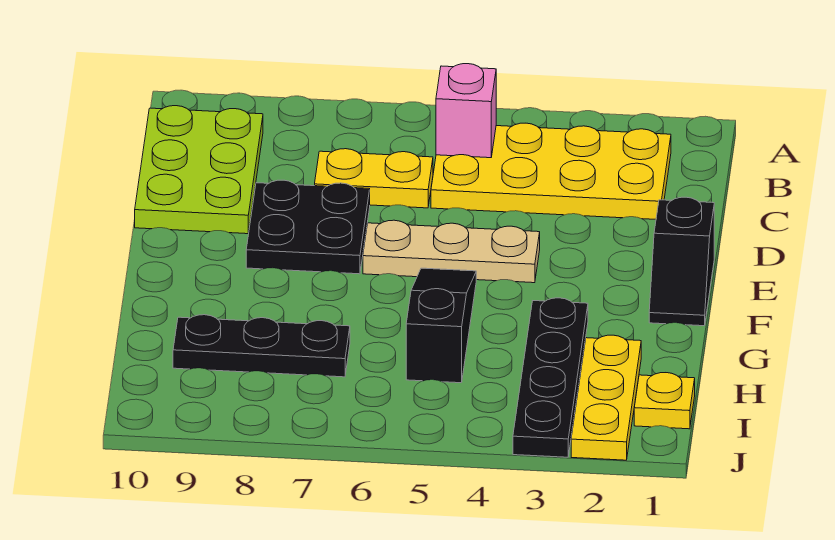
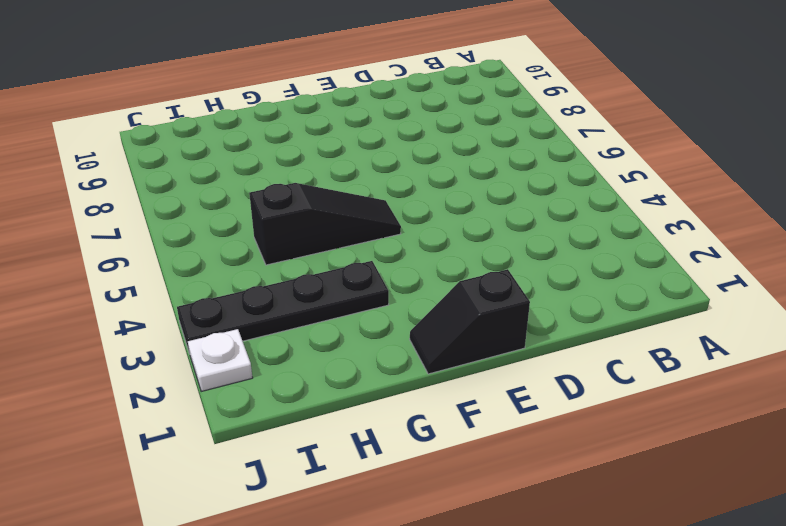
white plate J2 level 1 -> yellow plate H2:J2 level 1
none -> yellow plate B2:C5 level 1
none -> lime plate B9:D10 level 1
none -> yellow plate C6:C7 level 1

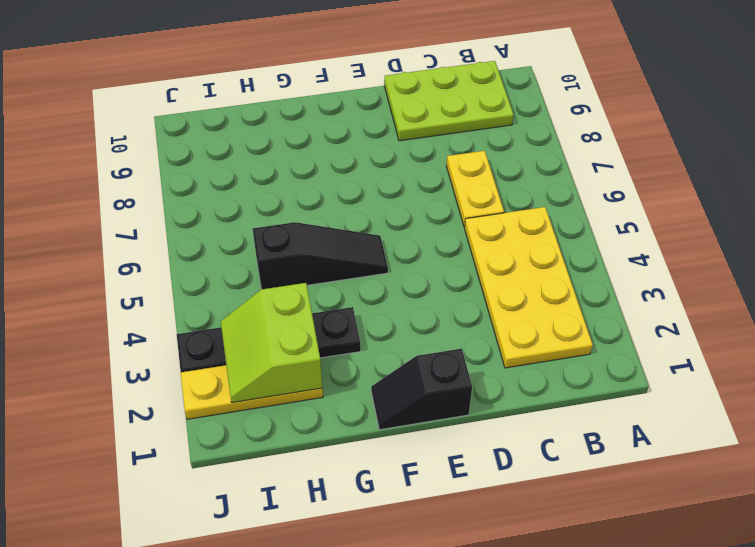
lime slope H2:I3 level 2 top H -> none
none -> black plate D7:E8 level 1
none -> tan plate E4:E6 level 1
none -> black plate H7:H9 level 1

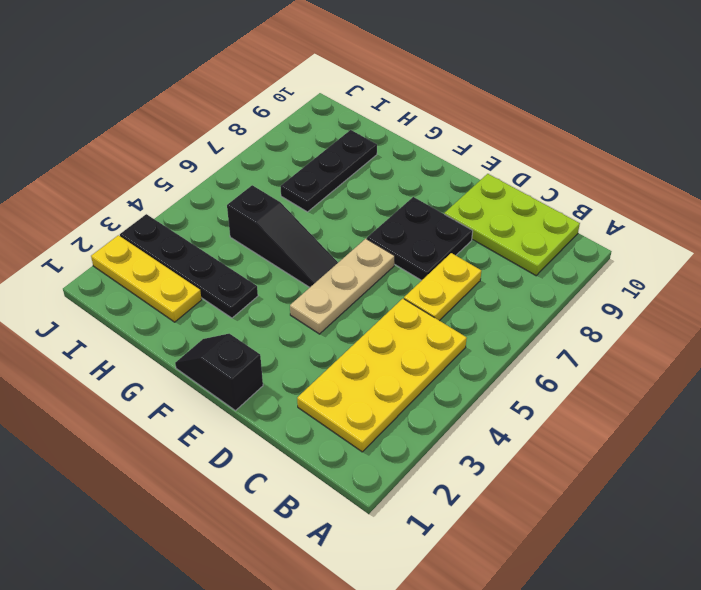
none -> yellow plate I1 level 1
none -> pink brick B5 level 2

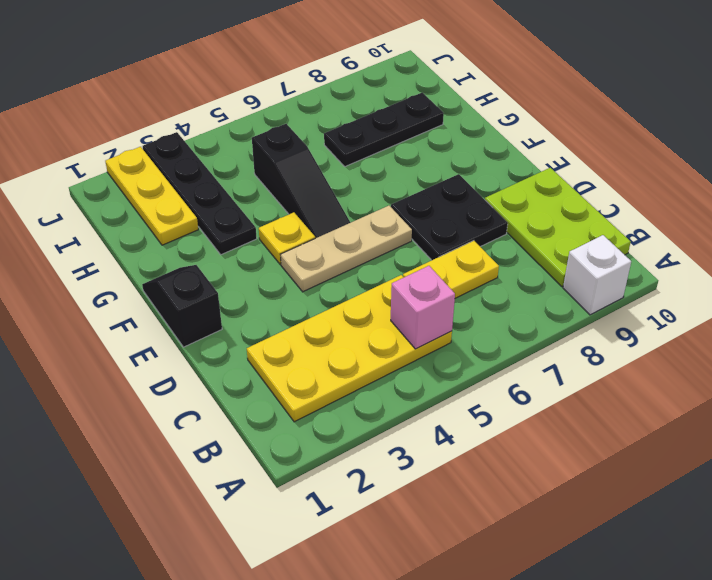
white brick A9 level 1 -> none
yellow plate F4 level 1 -> yellow plate I1 level 1

